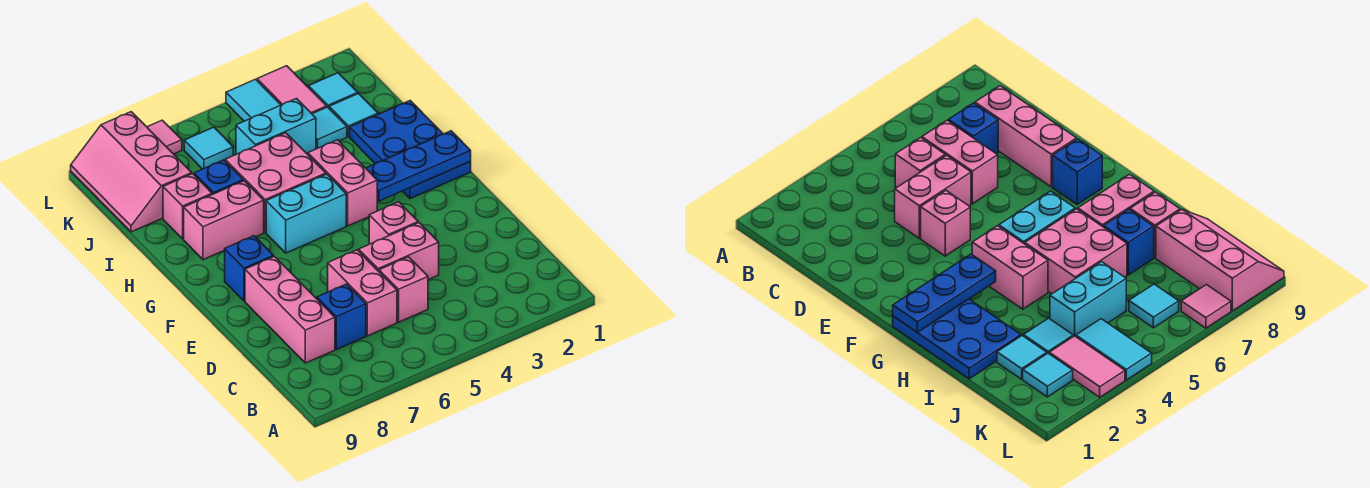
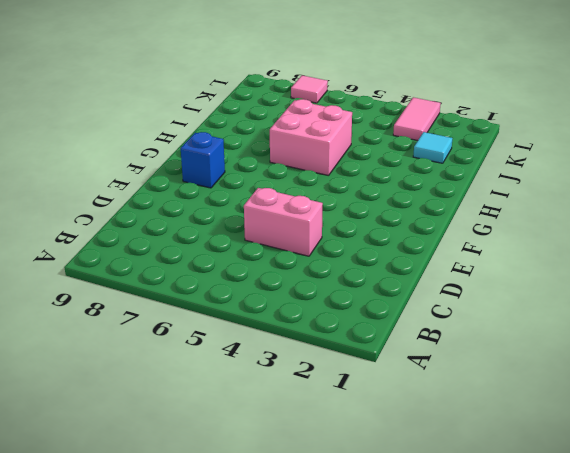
none -> pink brick C5 level 1
none -> pink brick C6:D6 level 1
none -> blue brick C7 level 1

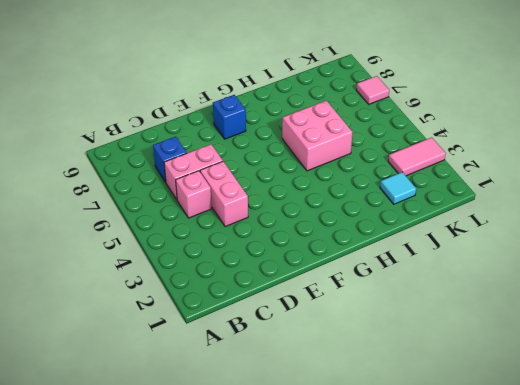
none -> pink brick C8:E8 level 1
none -> pink brick E4 level 1
none -> blue plate G1:I2 level 1

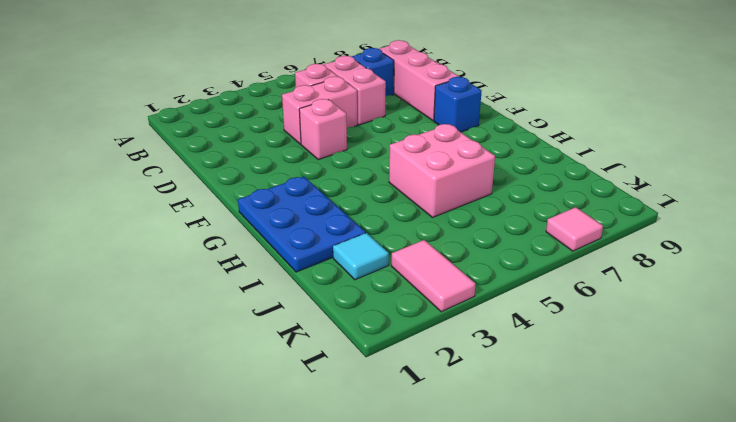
none -> pink brick G4:H4 level 1
none -> cyan brick G5:G6 level 1
none -> pink brick H7:H8 level 1

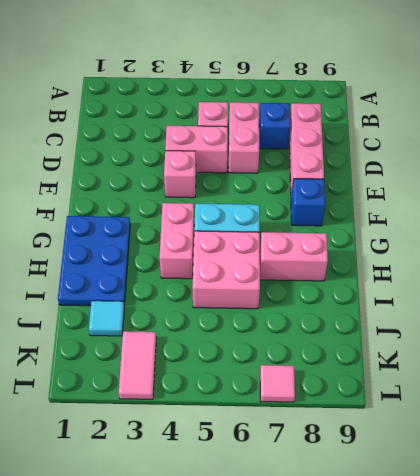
none -> blue brick I7 level 1
none -> pink brick I8 level 1
none -> cyan tile J3 level 1

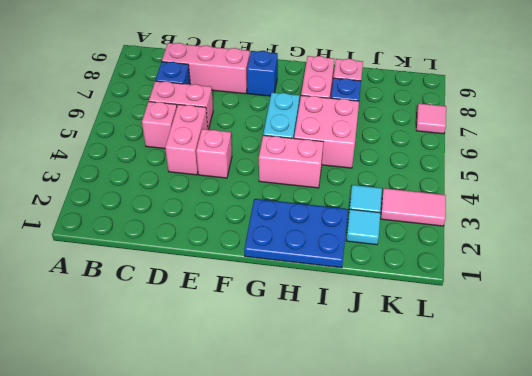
none -> cyan brick J4:J5 level 1
none -> pink slope J8:L9 level 1 top 8
none -> cyan tile K2 level 1

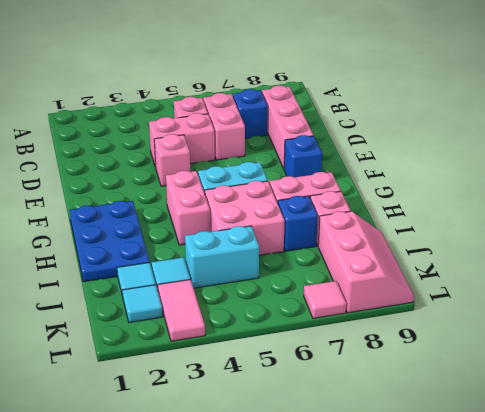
none -> cyan tile K4:L4 level 1
none -> cyan tile K6 level 1
none -> blue plate G1:G3 level 2

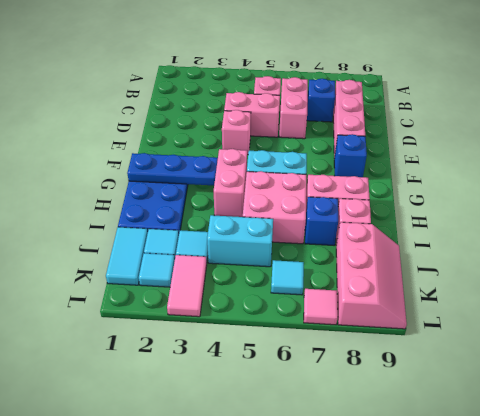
cyan tile J1:K1 level 1 -> cyan tile K4:L4 level 1

